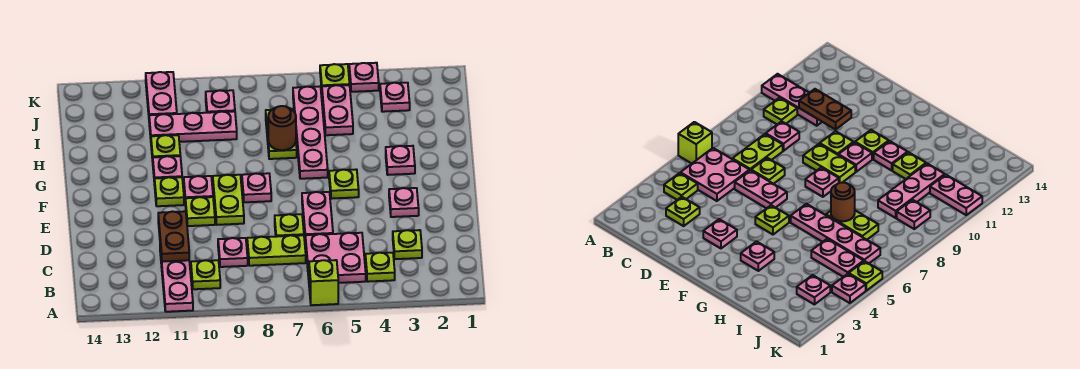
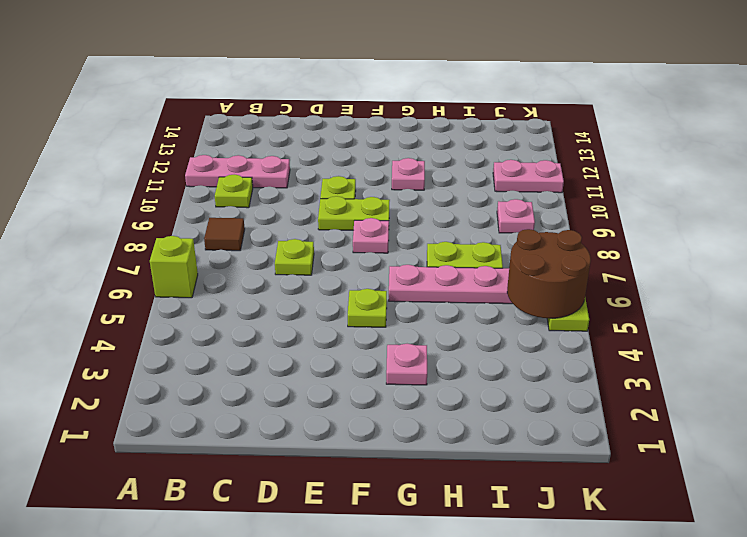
brown tile B8 level 1 -> none
brown round brick J5:K6 level 2 -> none
none -> lime plate B4 level 1
none -> pink plate B5:C6 level 1
none -> lime plate C3 level 1
none -> lime plate C7:C8 level 1

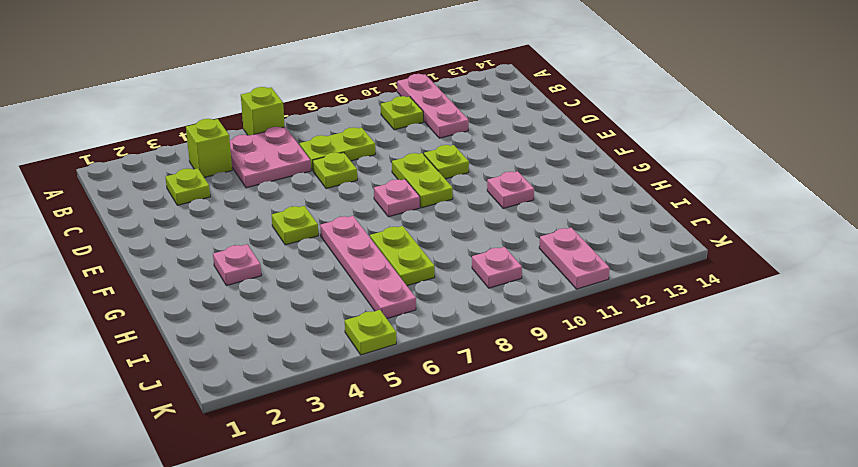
lime brick B4 level 1 -> lime plate B4 level 1
none -> pink plate C9 level 1
none -> pink plate D6:E6 level 1
none -> pink plate E3 level 1
none -> pink plate F10 level 1

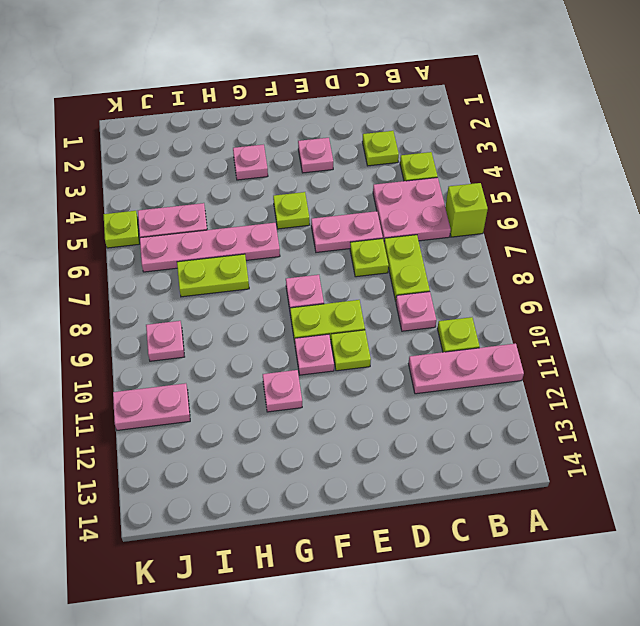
none -> lime plate F11 level 1
none -> lime plate H11 level 1
none -> pink plate I9:I11 level 1
none -> pink plate J3 level 1

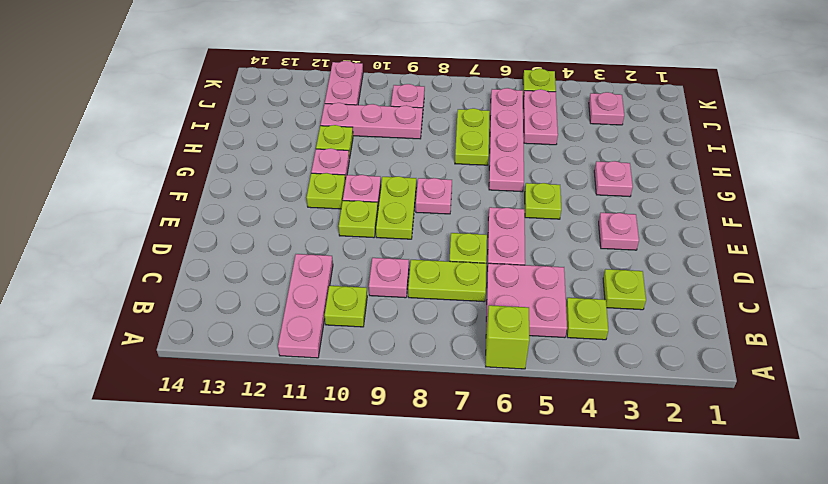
none -> pink plate K4 level 1
none -> brown plate C11:D11 level 2
none -> brown round brick H7 level 2

